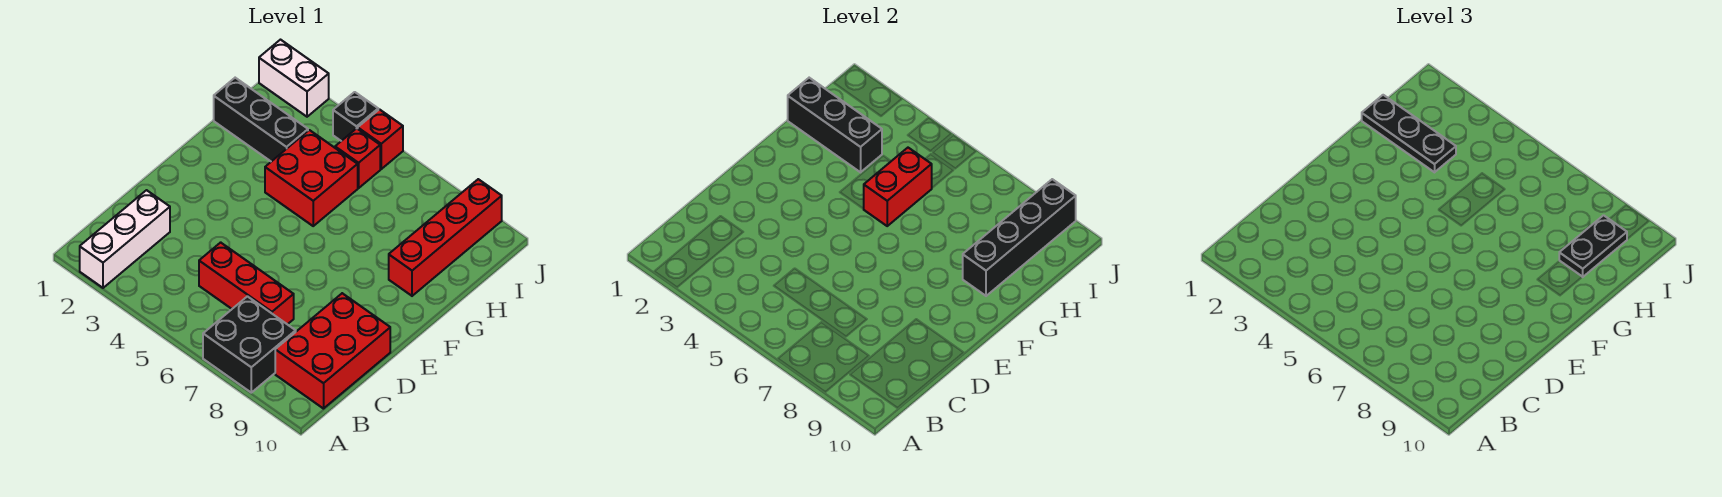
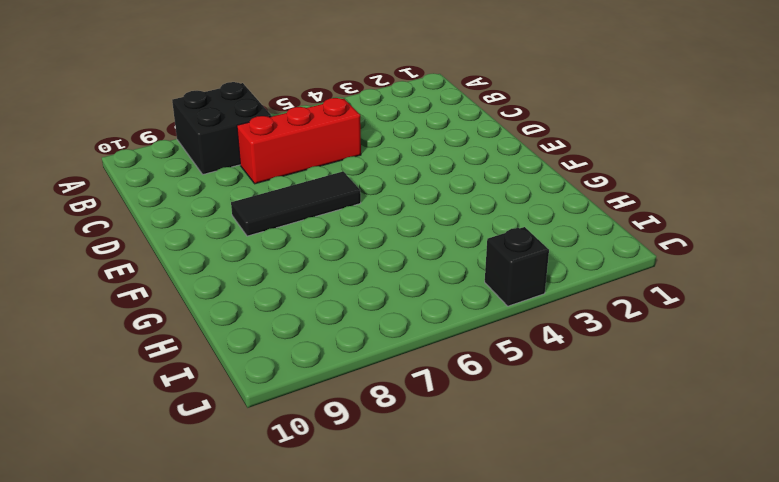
black tile E6:E8 level 1 -> none
none -> white brick A2:C2 level 1
none -> red brick B9:D10 level 1
none -> red brick G4:H5 level 1

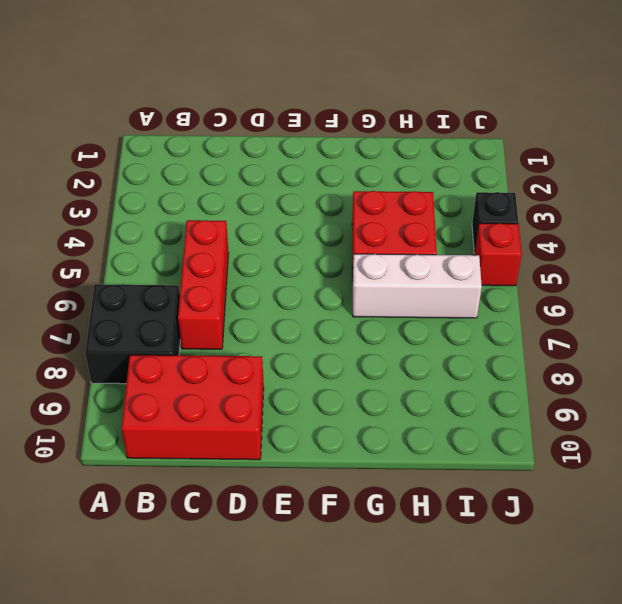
white brick G6:I6 level 1 -> white brick A2:C2 level 1
none -> red brick G9:J9 level 1
none -> black brick H1:H3 level 1
none -> red brick I5 level 1

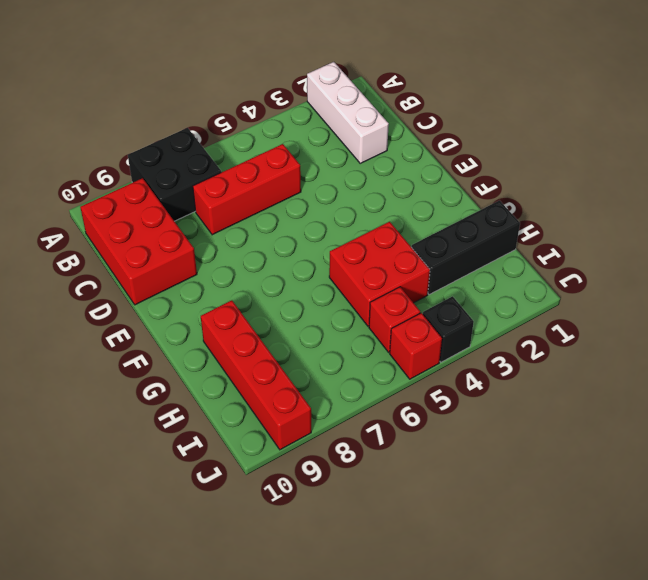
none -> white brick J1:J2 level 1
none -> red brick G5:H5 level 2
none -> black brick G9:J9 level 2

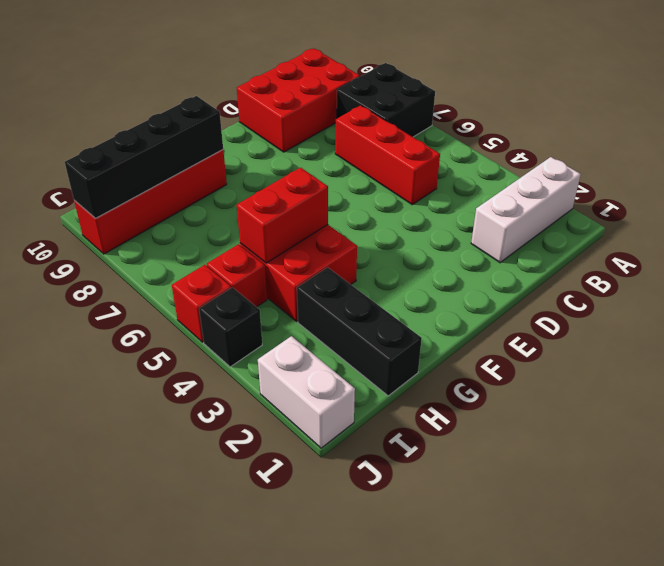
none -> black brick H1:H3 level 2
none -> black plate H1:H3 level 3
none -> black plate H9:I9 level 3

